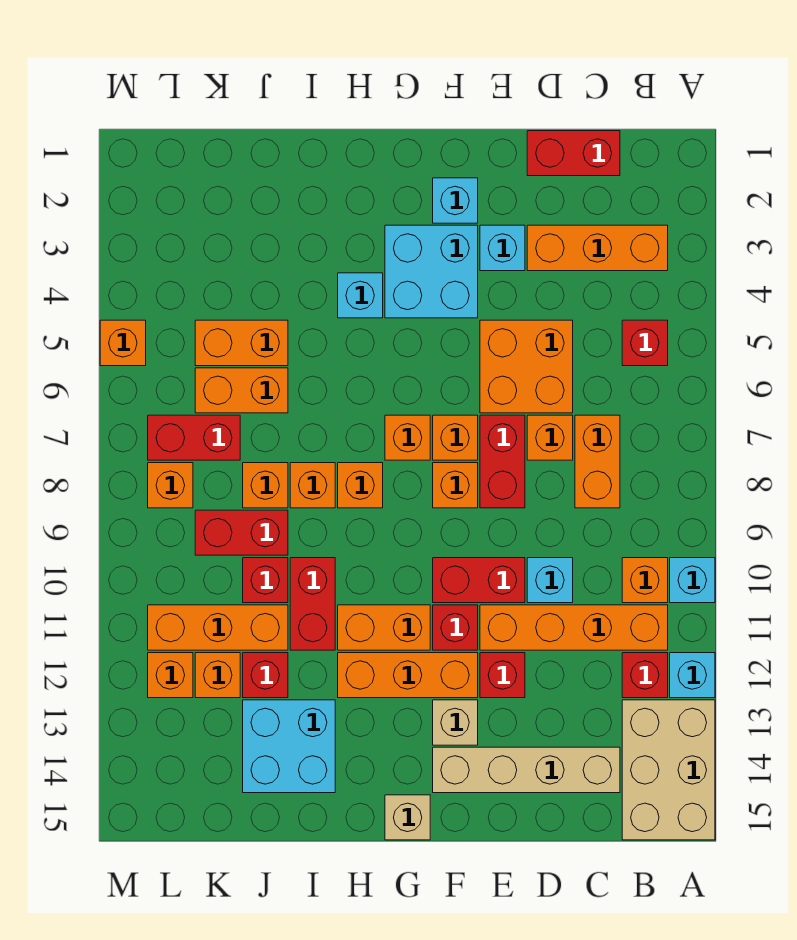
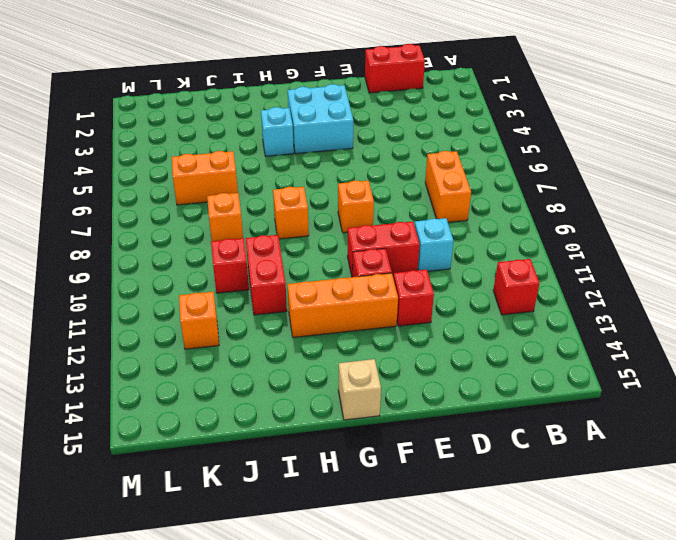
none -> cyan brick A10 level 1
none -> cyan brick A12 level 1
none -> tan brick A13:B15 level 1
none -> orange brick B3:D3 level 1

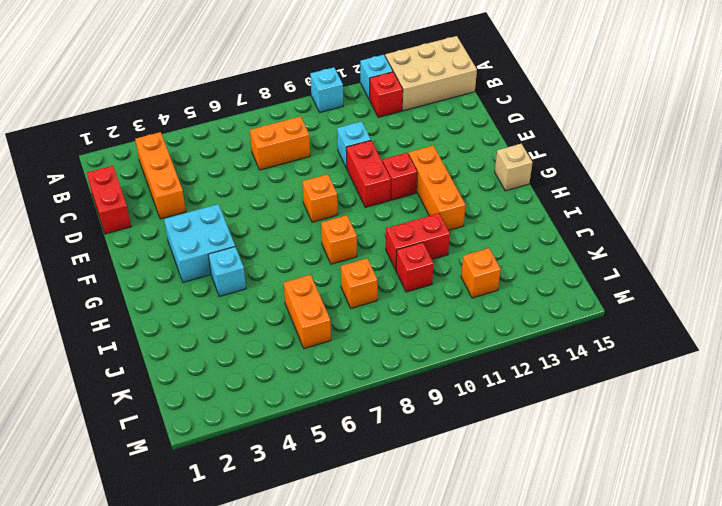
none -> red brick B5 level 1
none -> orange brick B10 level 1
none -> orange brick B11:E11 level 1
none -> tan brick C14:F14 level 1

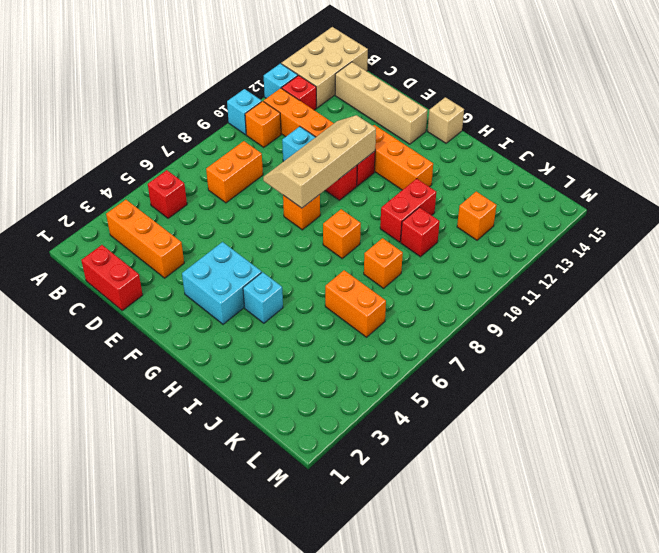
tan slope E8:F11 level 2 top F -> none
none -> orange brick D5:E6 level 1
none -> orange brick D7 level 1
none -> cyan brick E3 level 1
none -> red brick E7:E8 level 1

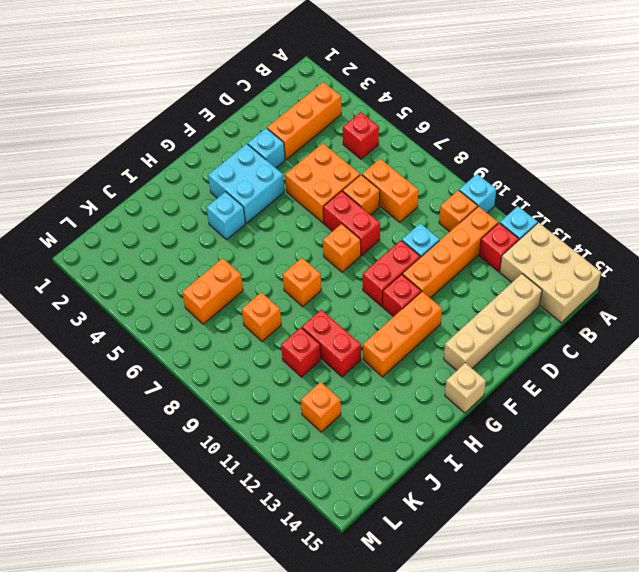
none -> red brick C1:D1 level 1
none -> red brick E12 level 1
none -> cyan brick F2 level 1
none -> orange brick F7 level 1

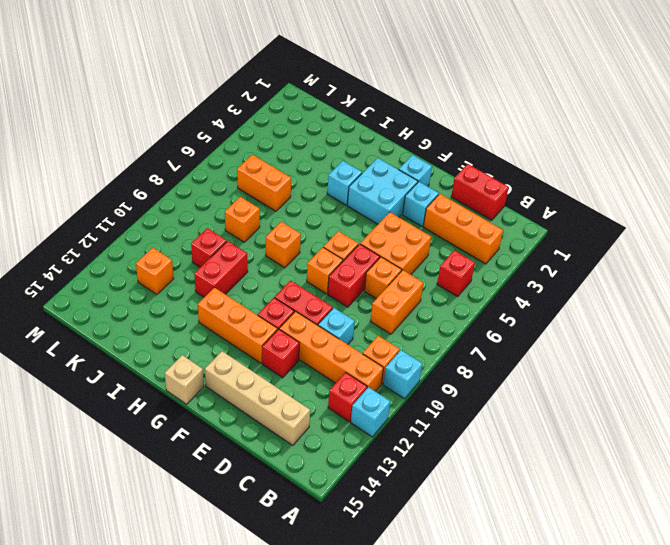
none -> tan brick A13:B15 level 1
none -> tan brick F13 level 1
none -> orange brick G7 level 1
none -> orange brick G11:H11 level 1

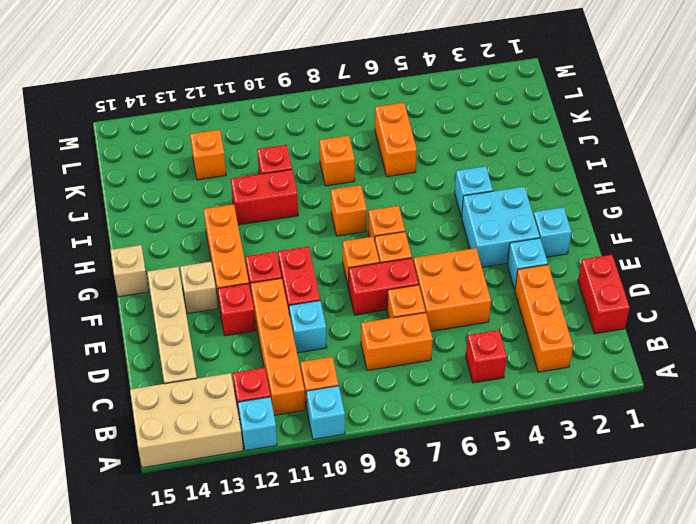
none -> orange brick G11:H11 level 1
none -> orange brick I8 level 1
none -> cyan brick I13:J14 level 1
none -> orange brick J5:K5 level 1

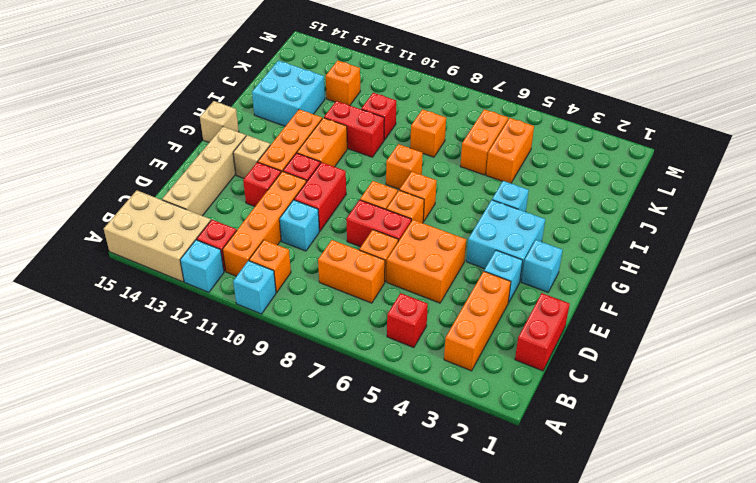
none -> orange brick I8 level 1
none -> red brick J9:K9 level 1
none -> orange brick J11:L11 level 1
none -> red brick J12 level 1

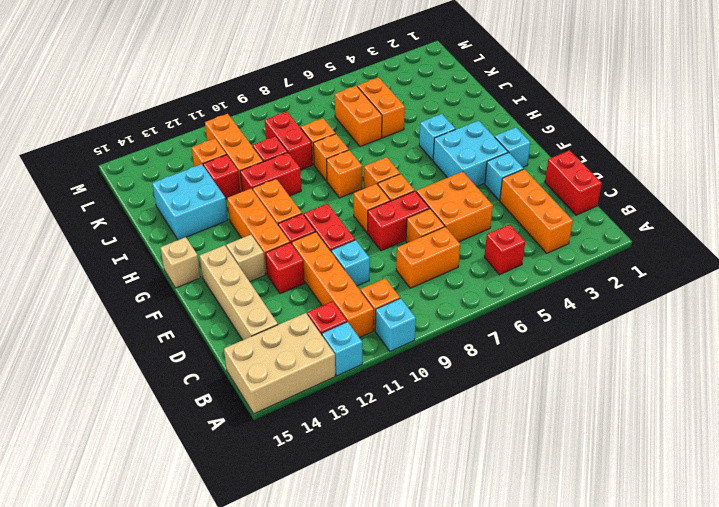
none -> red brick K7:L7 level 1
none -> orange brick L8 level 1
none -> orange brick L12 level 1
none -> orange brick M5 level 1

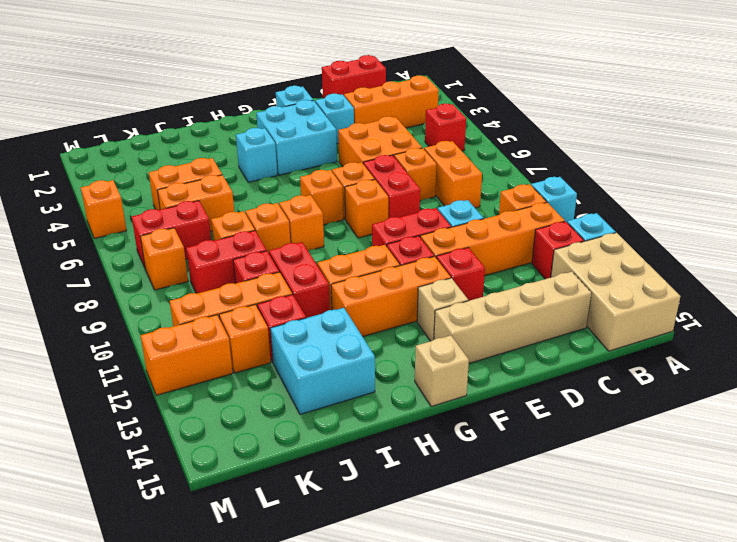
orange brick L12:M12 level 1 -> orange brick L12 level 1

